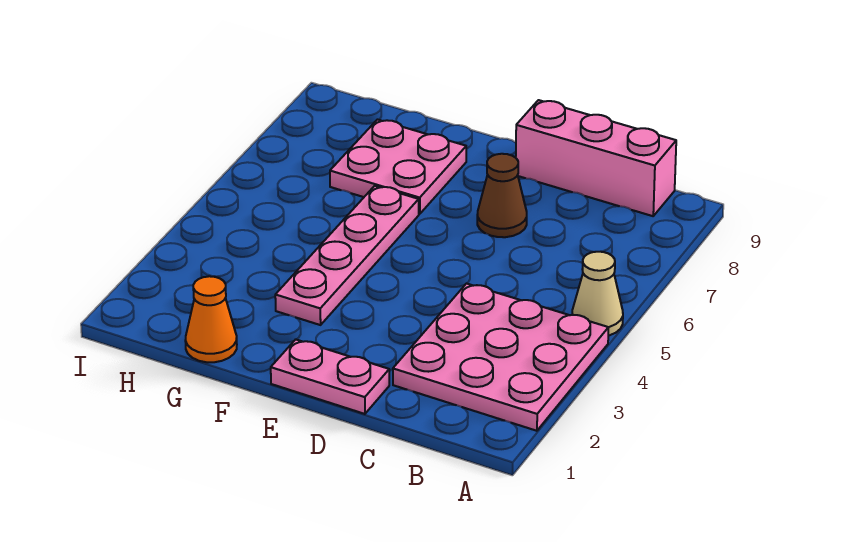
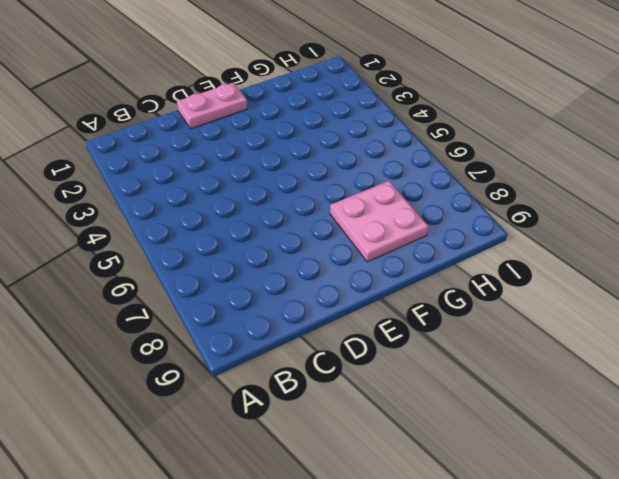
none -> pink plate A2:C4 level 1
none -> tan cone A5 level 1

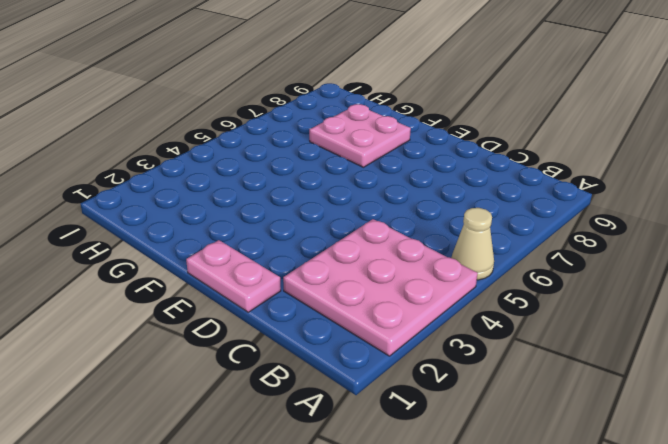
none -> pink brick B9:D9 level 1
none -> brown cone D7 level 1

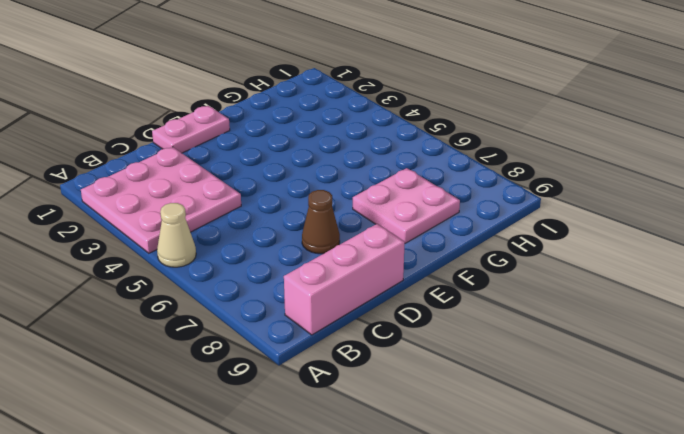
none -> pink plate F3:F6 level 1
none -> orange cone G1 level 1

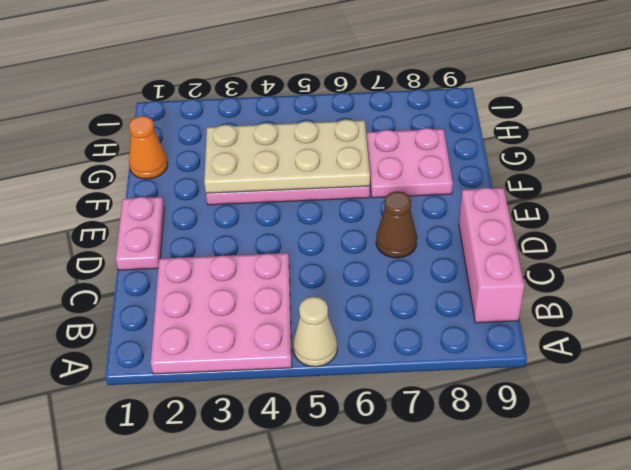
tan plate F3:G6 level 2 -> none

